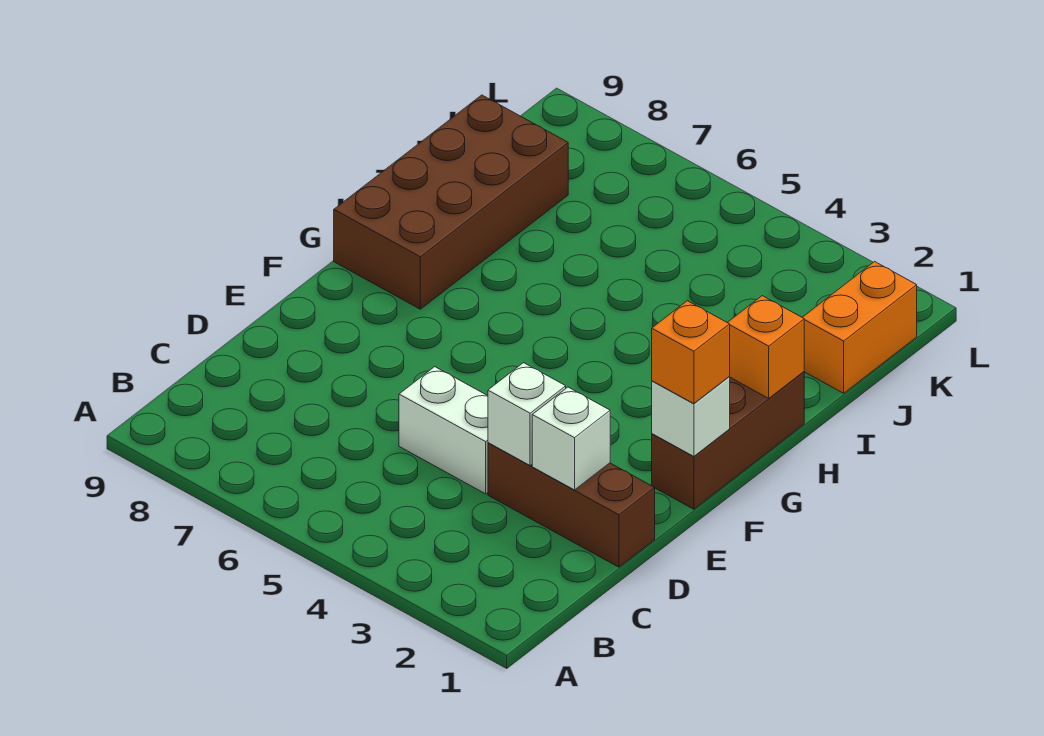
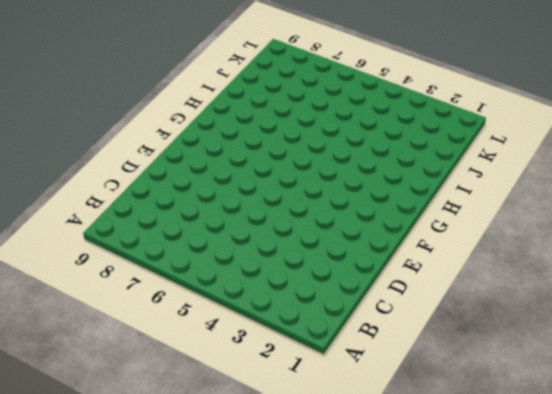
none -> brown brick D1:D3 level 1
none -> white brick D4:D5 level 1

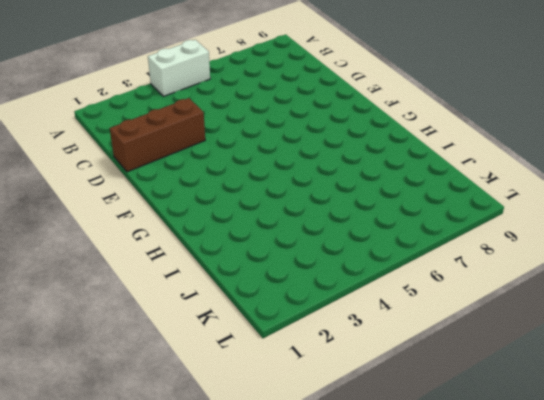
white brick A4:A5 level 1 -> white brick D4:D5 level 1
none -> brown brick F1:H1 level 1
none -> brown brick G8:J9 level 1

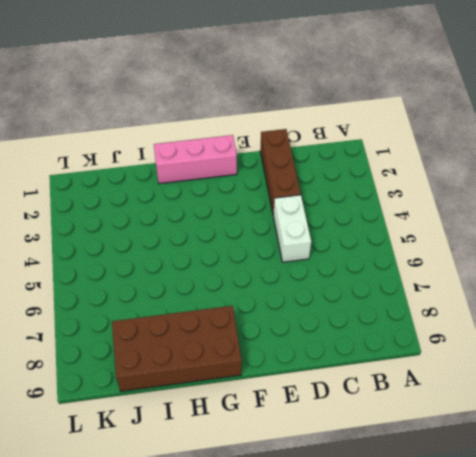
pink brick F1:H1 level 1 -> brown brick F1:H1 level 1
none -> orange brick J1:K1 level 1
none -> white brick D2 level 2

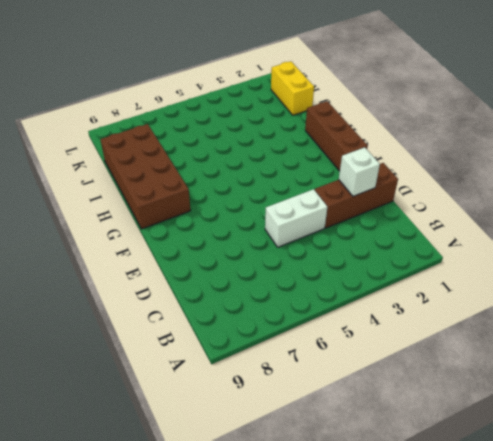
yellow brick J1:K1 level 1 -> orange brick J1:K1 level 1
none -> white brick D3 level 2
none -> white brick F1 level 2

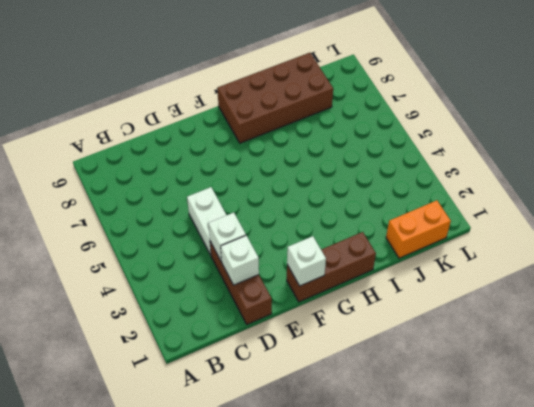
none -> orange brick H1 level 2
none -> orange brick F1 level 3

